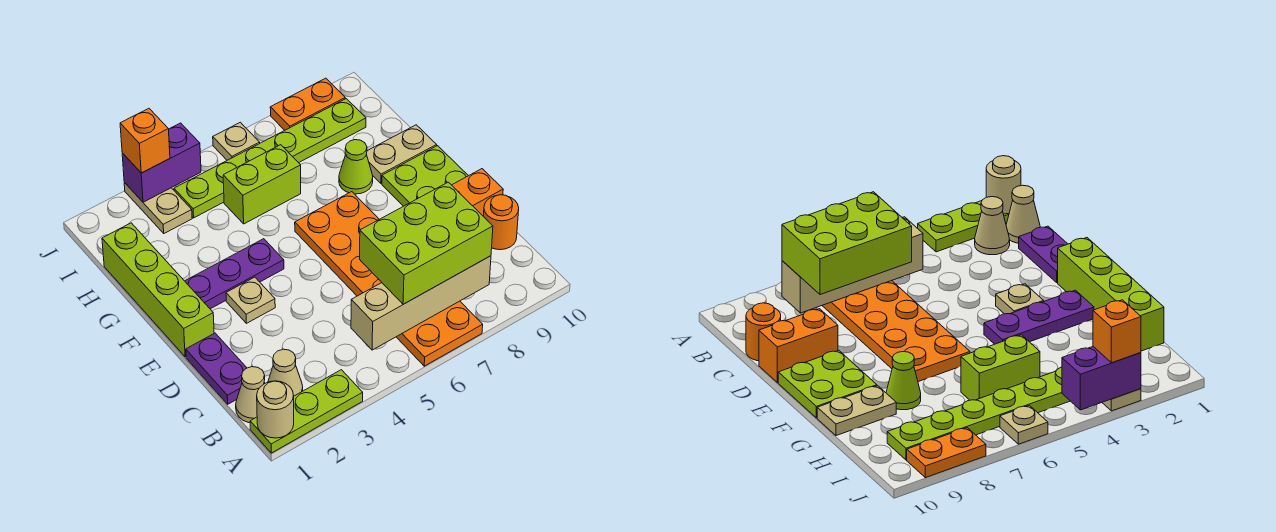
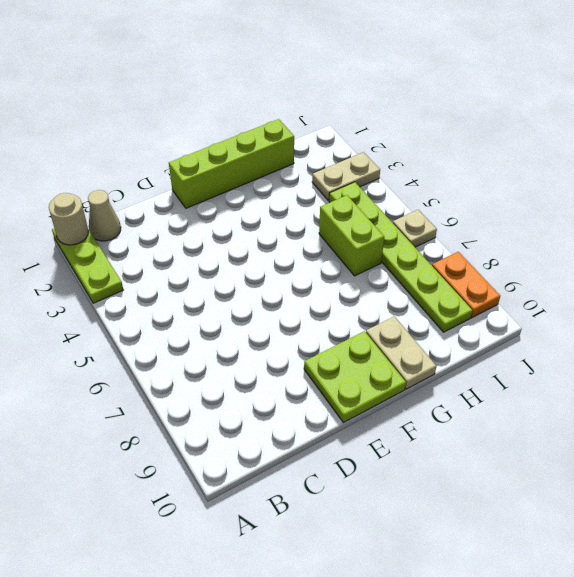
none -> orange plate A6:F7 level 1
none -> tan cone B2 level 1
none -> purple plate C1:D1 level 1

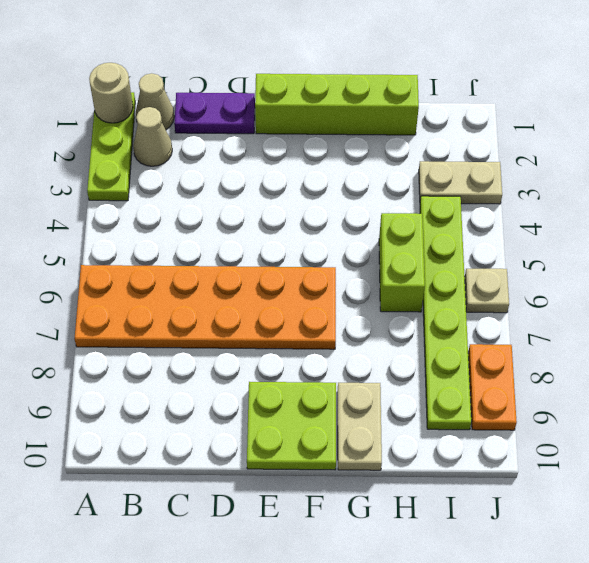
none -> orange round brick C10 level 1
none -> orange brick D9:D10 level 1
none -> tan plate E3 level 1

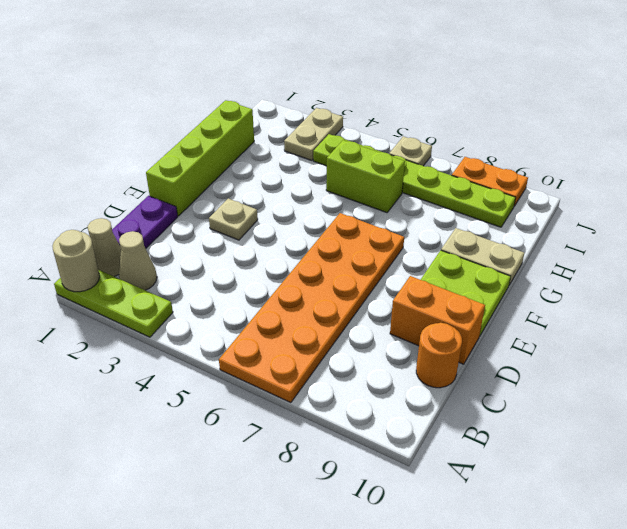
none -> purple plate F2:F4 level 1
none -> lime cone G8 level 1
none -> tan brick B5:B8 level 2

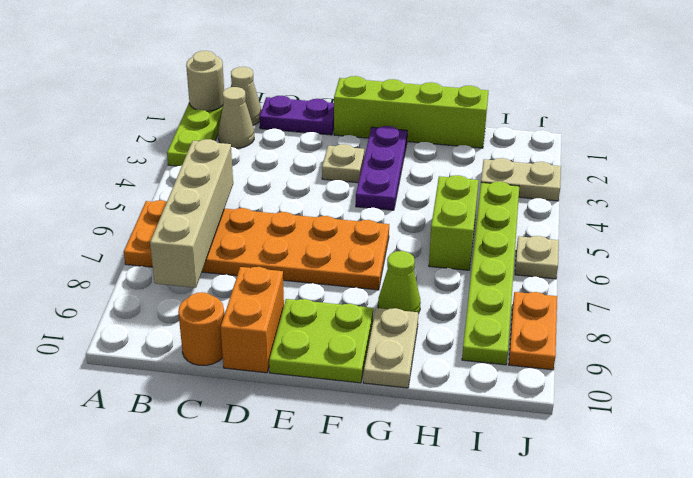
none -> purple brick J3:J4 level 2
none -> lime brick B6:C8 level 3
none -> orange brick J3 level 3

